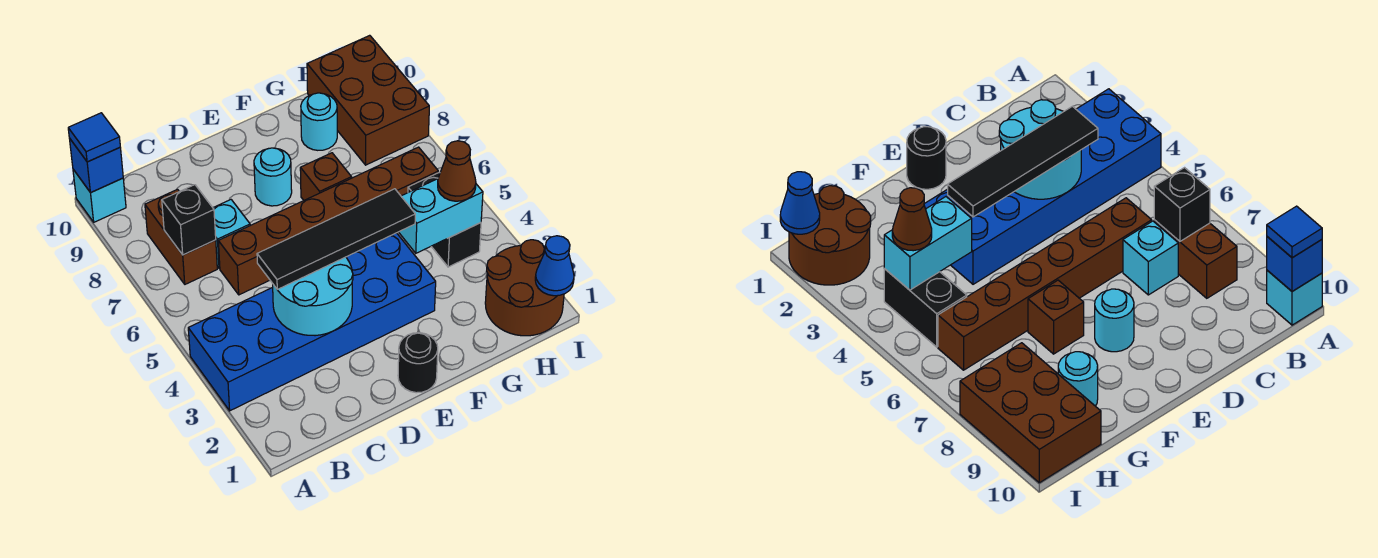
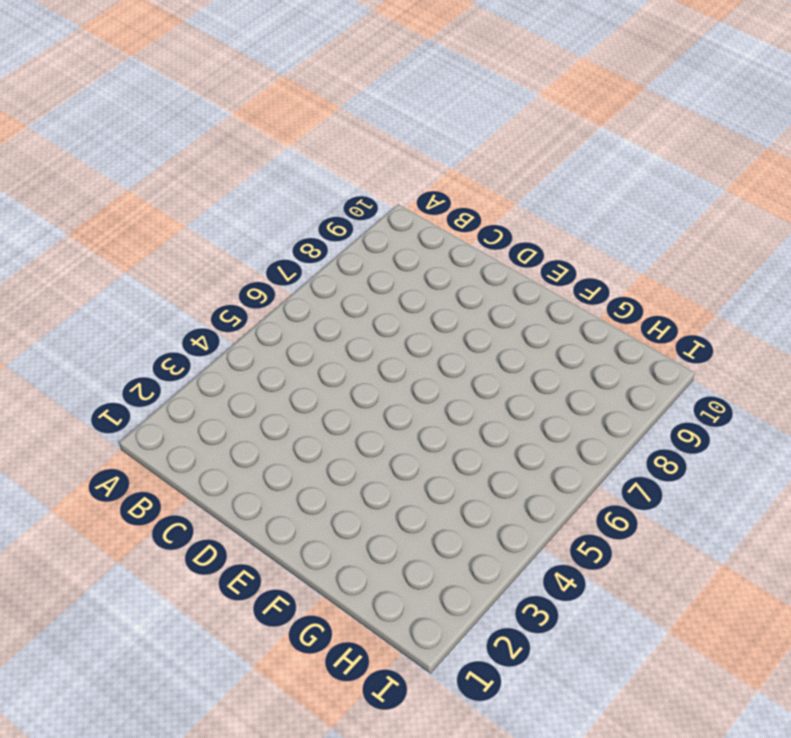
none -> blue brick A3:F4 level 1
none -> cyan brick A10 level 1
none -> brown brick B7:B8 level 1

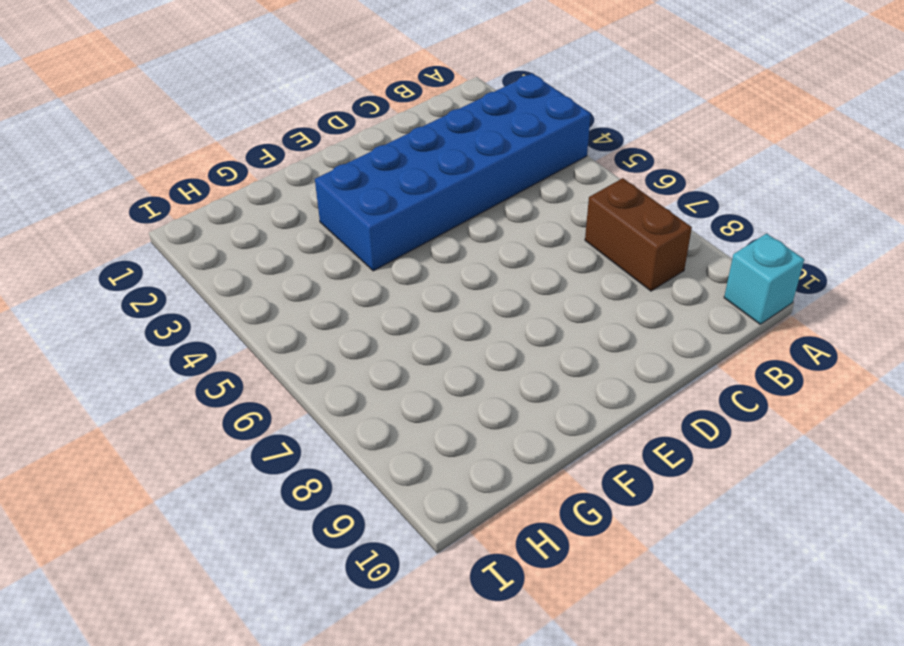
none -> brown brick C6:H6 level 1
none -> cyan brick C7 level 1
none -> black round brick E1 level 1

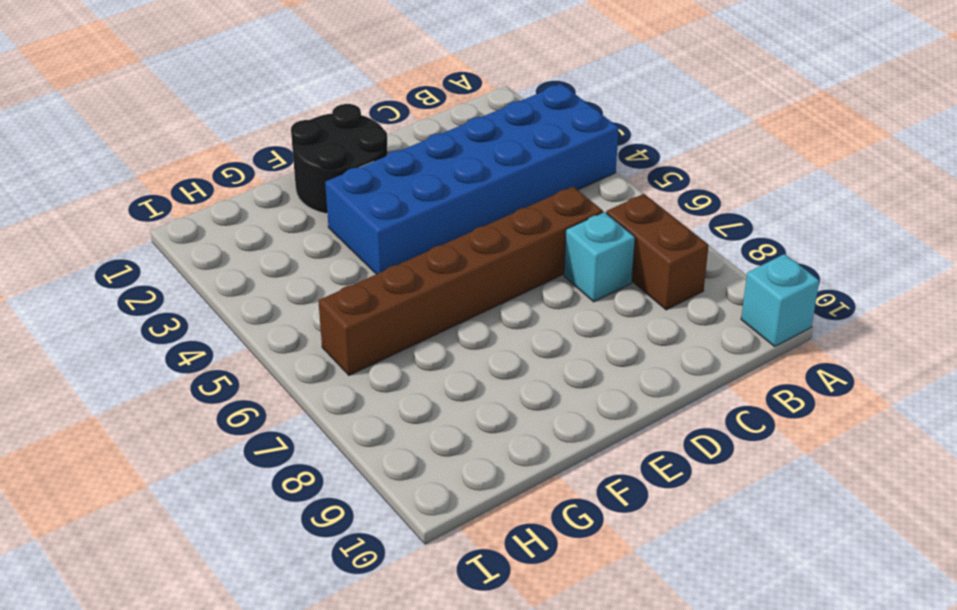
black round brick E1:F2 level 1 -> black round brick E1 level 1
none -> cyan round brick E8 level 1
none -> brown brick F7 level 1
none -> cyan round brick G9 level 1

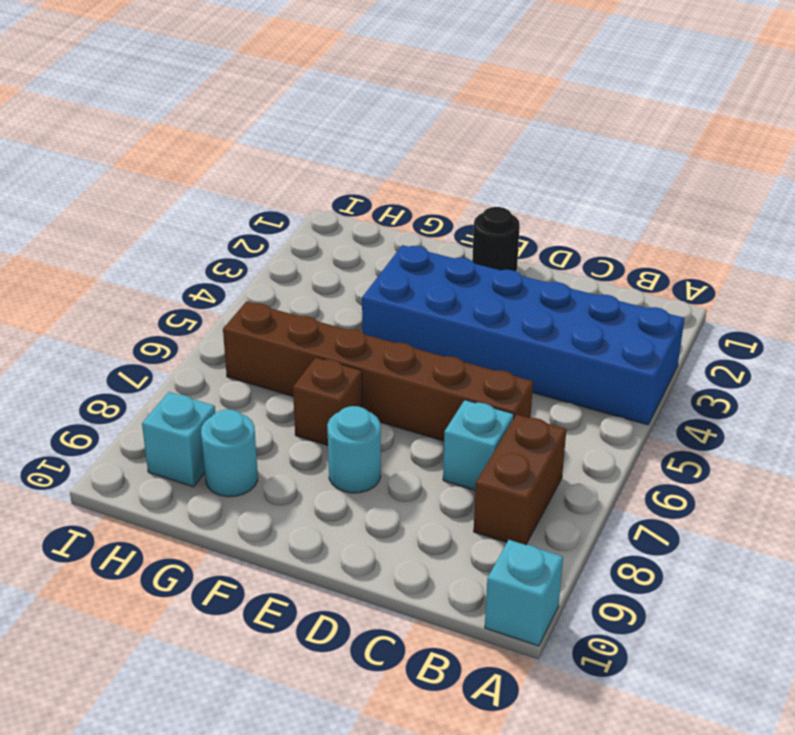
cyan brick H9 level 1 -> brown brick H8:I10 level 1
none -> brown round brick H1:I2 level 1
none -> black brick H4:H5 level 1
none -> blue brick A10 level 2

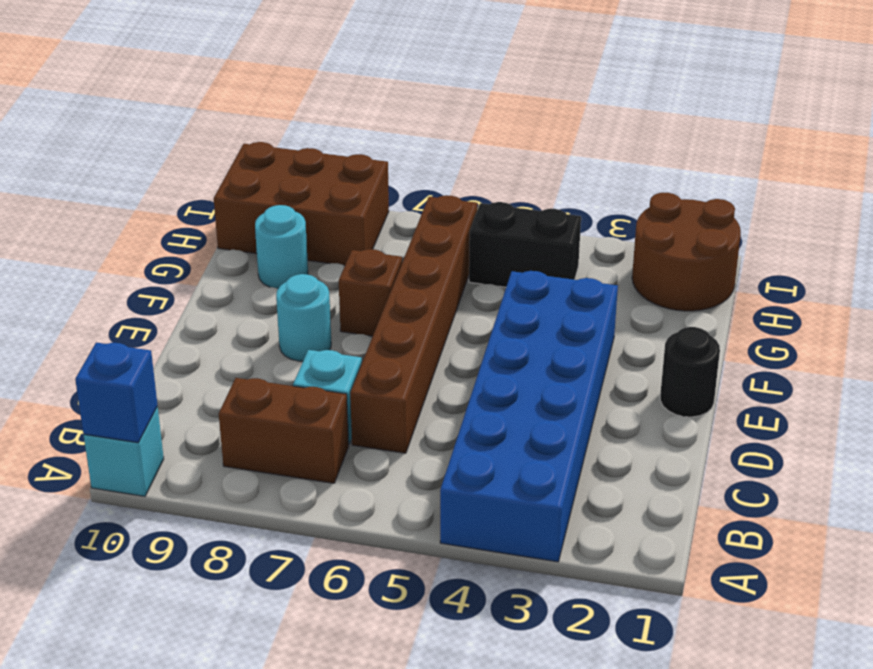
none -> black brick B7 level 2
none -> cyan round brick C3:D4 level 2
none -> cyan brick G4:H4 level 2

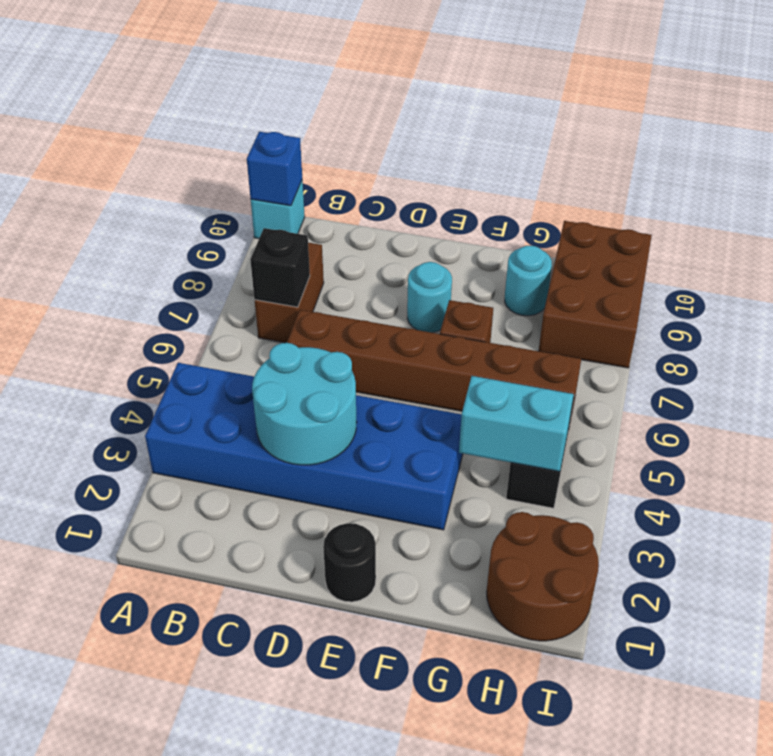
none -> cyan brick C7 level 1
none -> blue cone I1 level 2
none -> blue tile A10 level 3

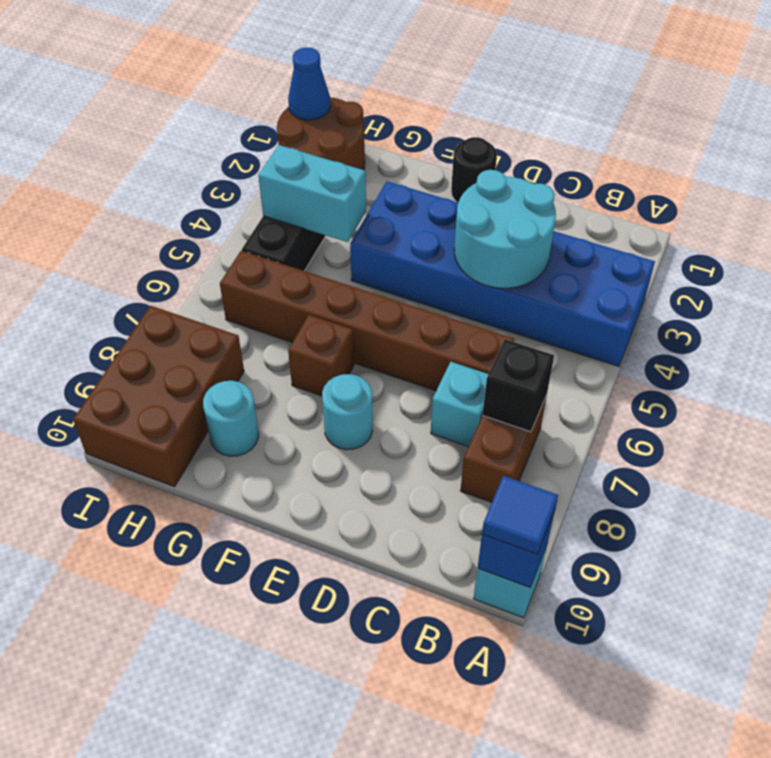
none -> black tile C4:F4 level 3
none -> brown cone H4 level 3

